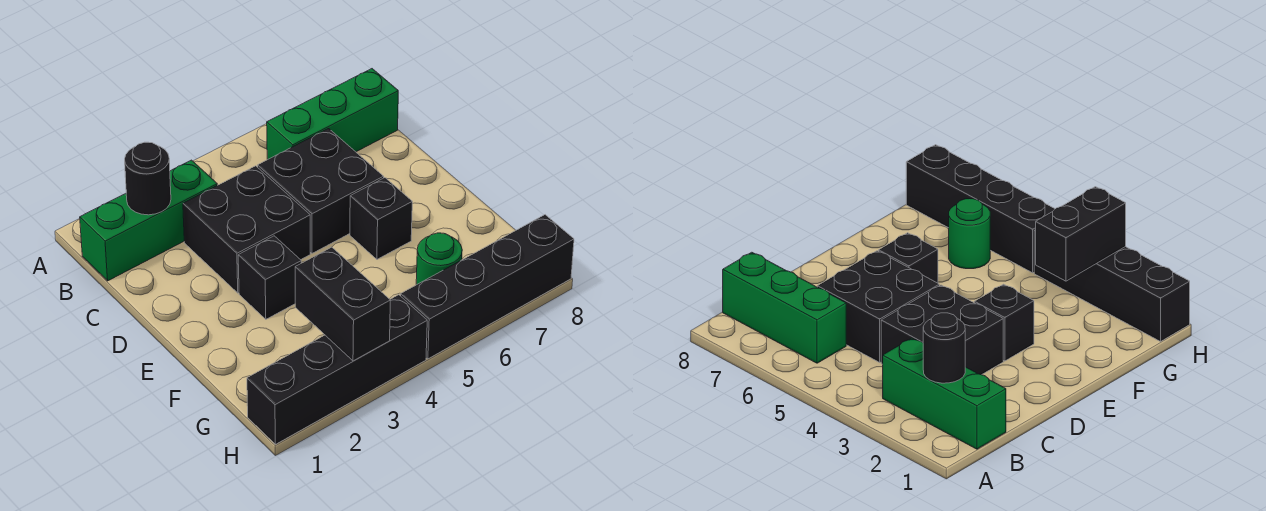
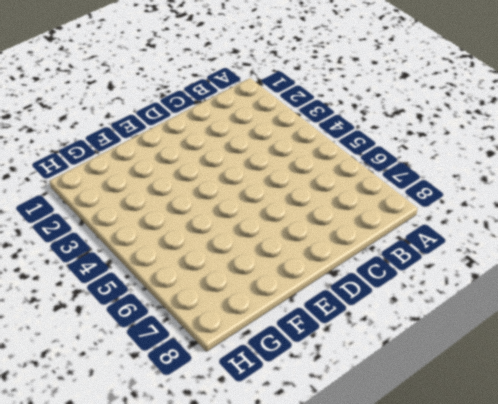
none -> green brick B1:B3 level 1
none -> green brick B6:B8 level 1

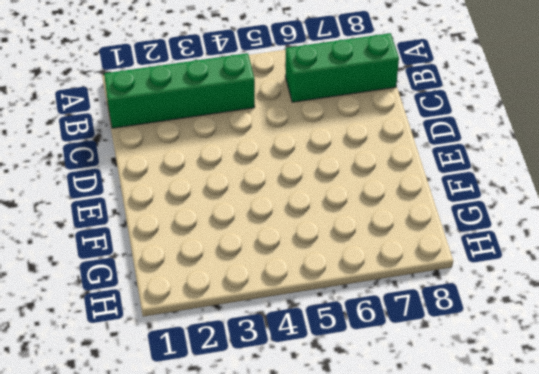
green brick B1:B4 level 1 -> green brick B1:B3 level 1
none -> black brick C3:D4 level 1
none -> black brick C5:D6 level 1

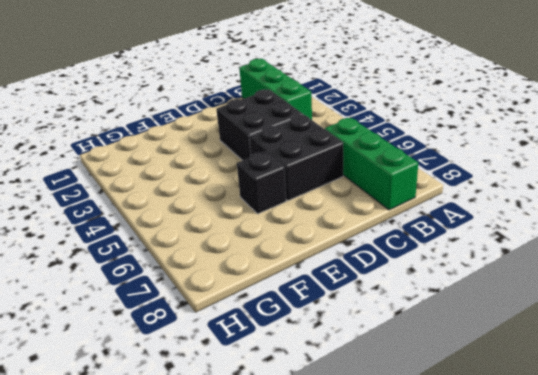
none -> black brick E3 level 1
none -> green round brick G6 level 1

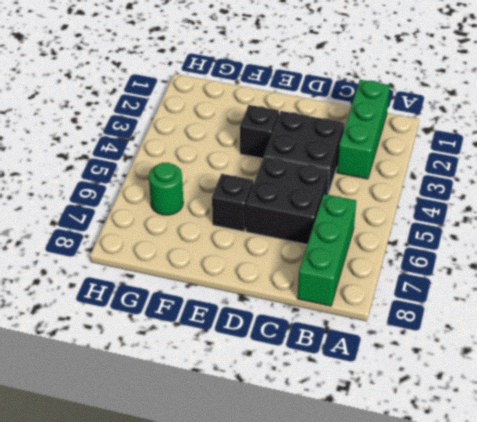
none -> black brick H1:H4 level 1
none -> black brick H5:H8 level 1

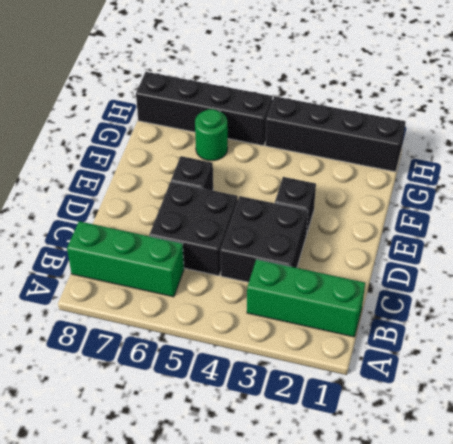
none -> black round brick B2 level 2
none -> black brick G3:H3 level 2

